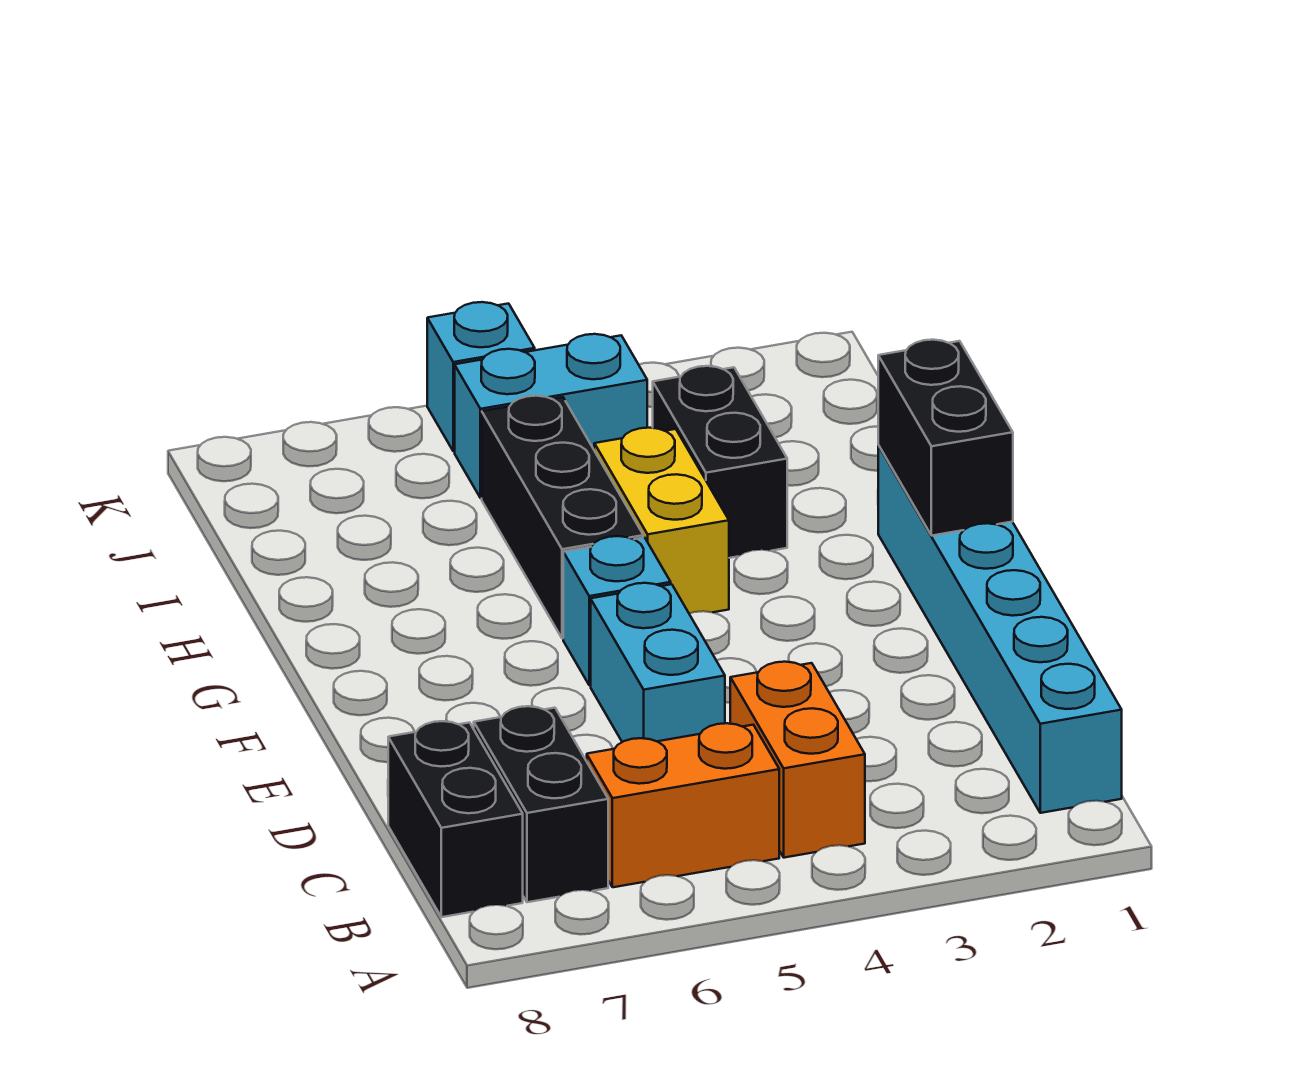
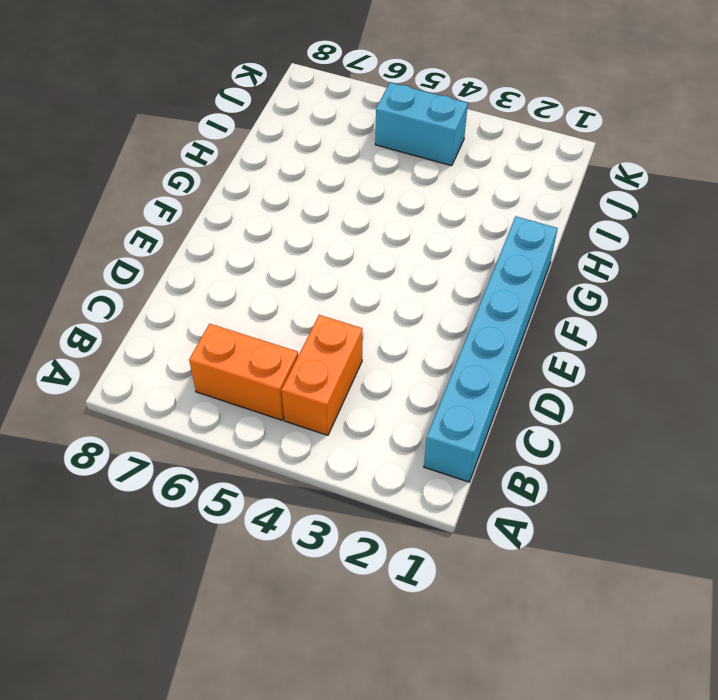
none -> black brick B7:C7 level 1
none -> black brick B8:C8 level 1
none -> cyan brick D5:E5 level 1

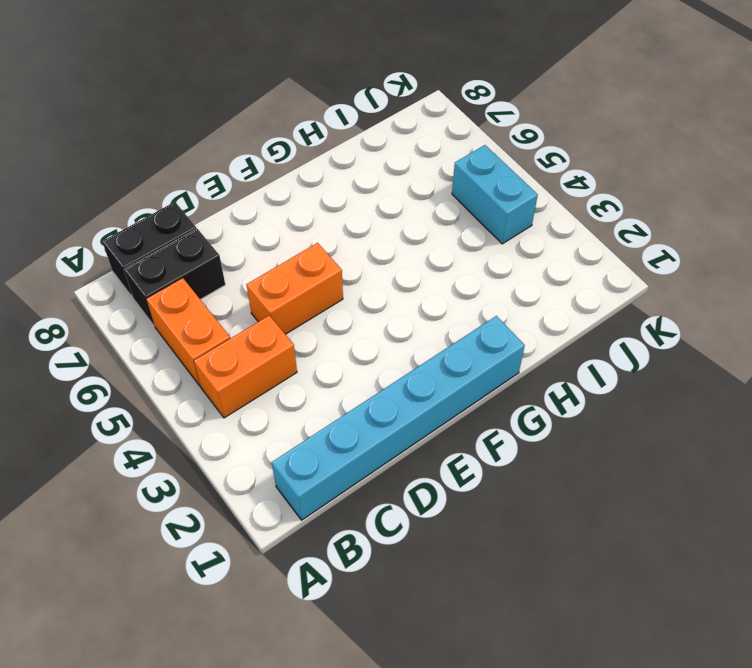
orange brick D5:E5 level 1 -> cyan brick D5:E5 level 1
none -> cyan brick F5 level 1
none -> yellow brick G4:H4 level 1
none -> black brick G5:I5 level 1

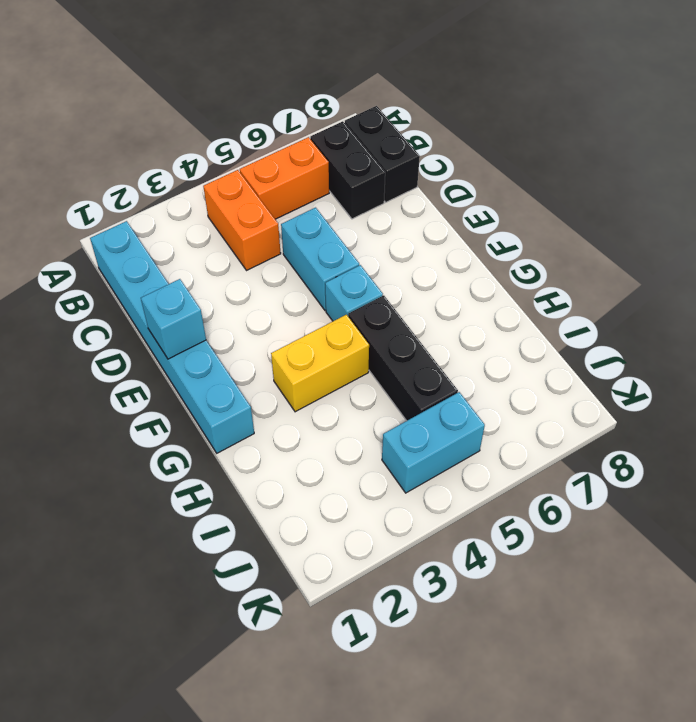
cyan brick E1 level 2 -> cyan brick K5 level 1
yellow brick G3:G4 level 1 -> yellow brick G4:H4 level 1
none -> black brick H3:I3 level 1
none -> black brick F1:G1 level 2

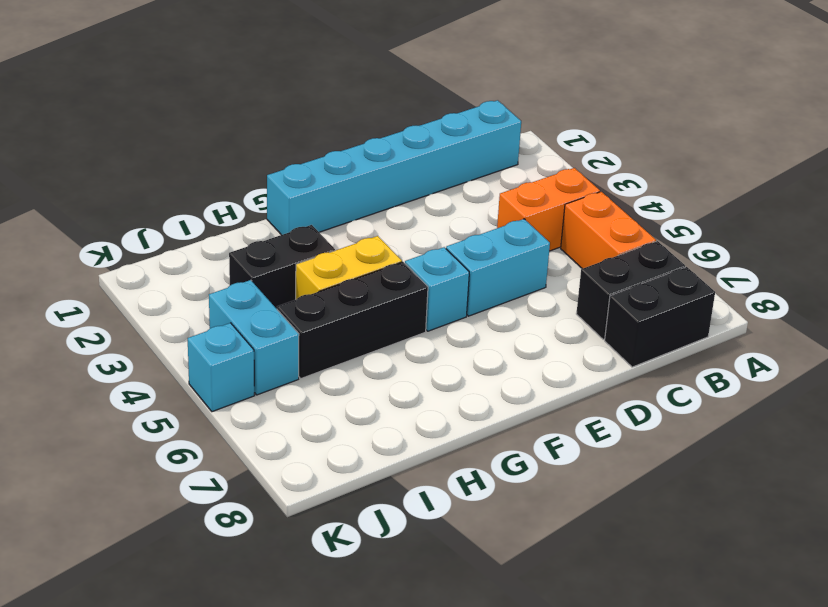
none -> black brick F1:G1 level 2

